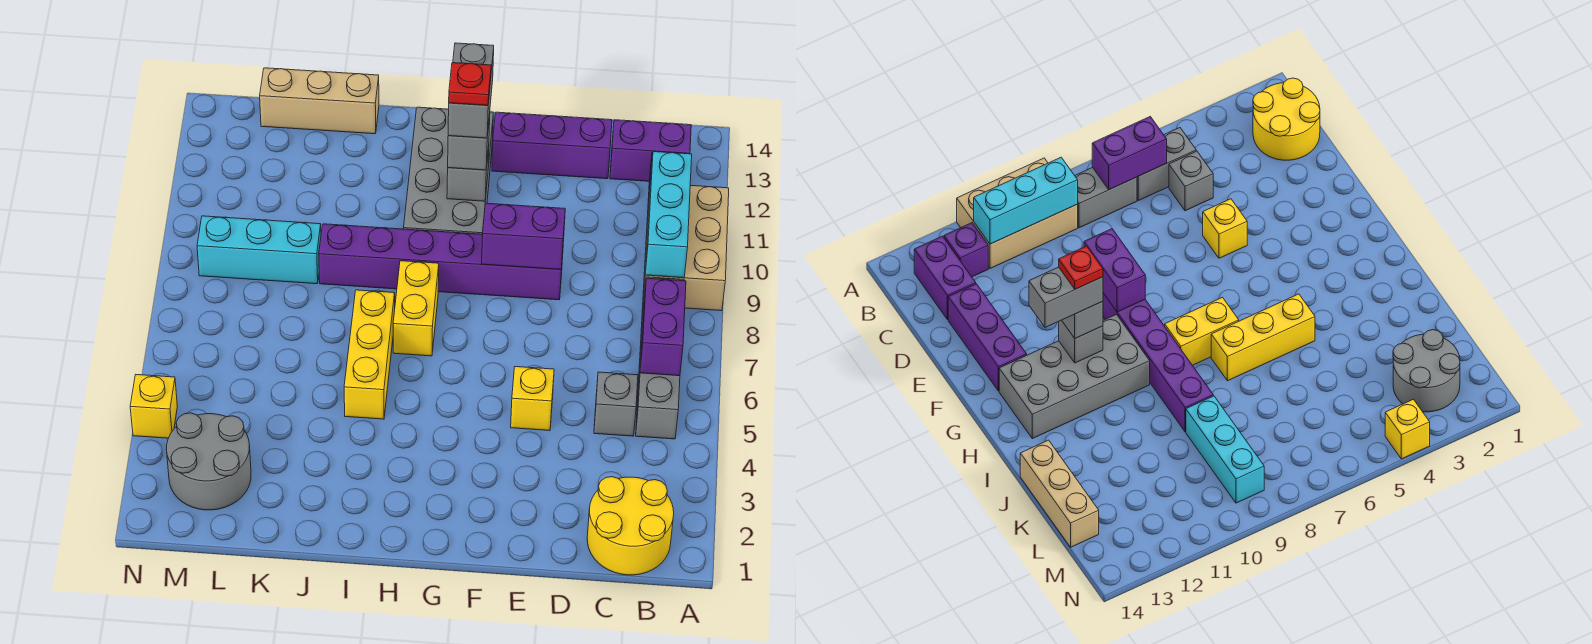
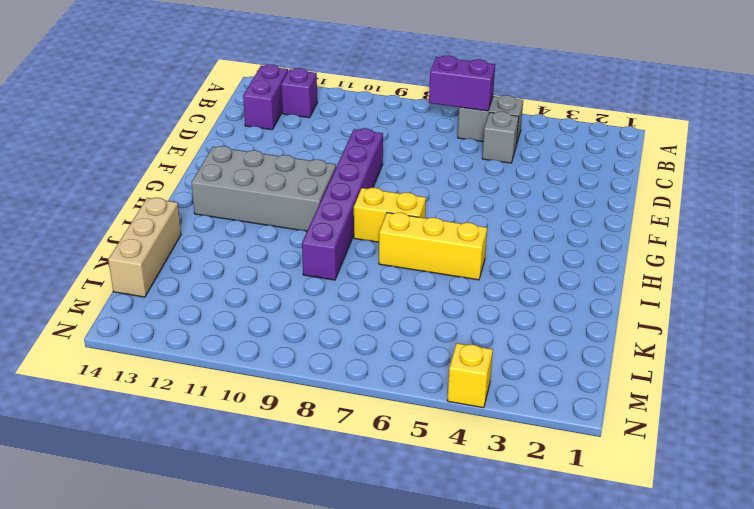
none -> tan brick A9:B11 level 1
none -> yellow round brick B1:C2 level 1
none -> grey brick B7:B8 level 1

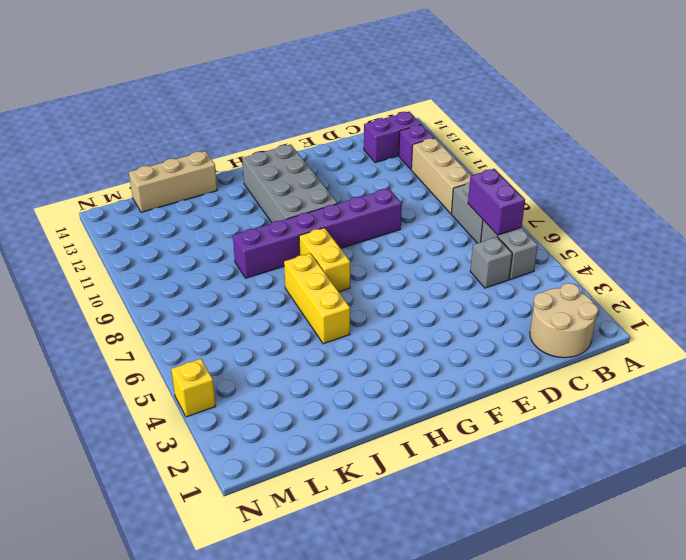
tan round brick B1:C2 level 1 -> yellow round brick B1:C2 level 1
tan brick B9:B11 level 1 -> tan brick A9:B11 level 1
none -> purple brick D13:F13 level 1
none -> yellow brick E5 level 1
none -> cyan brick K9:M9 level 1

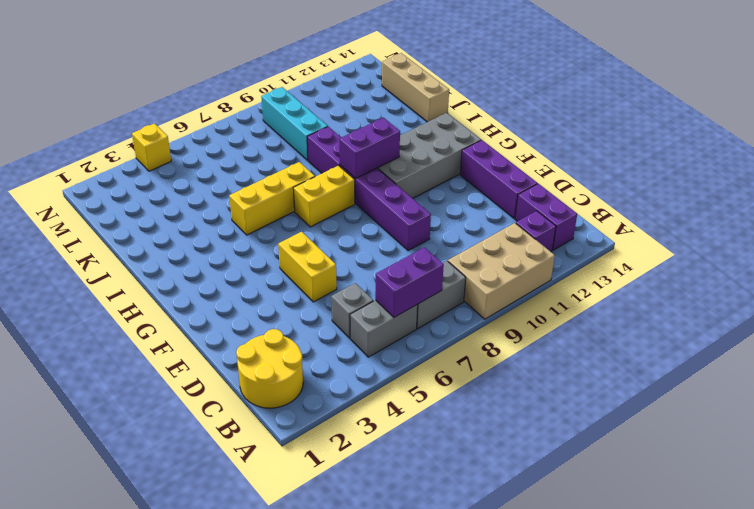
yellow brick E5:F5 level 1 -> yellow brick E5 level 1
purple brick H9:H10 level 2 -> purple brick E9:F9 level 2
none -> grey round brick L2:M3 level 1
none -> cyan brick B9:B11 level 2
none -> grey brick G11 level 2

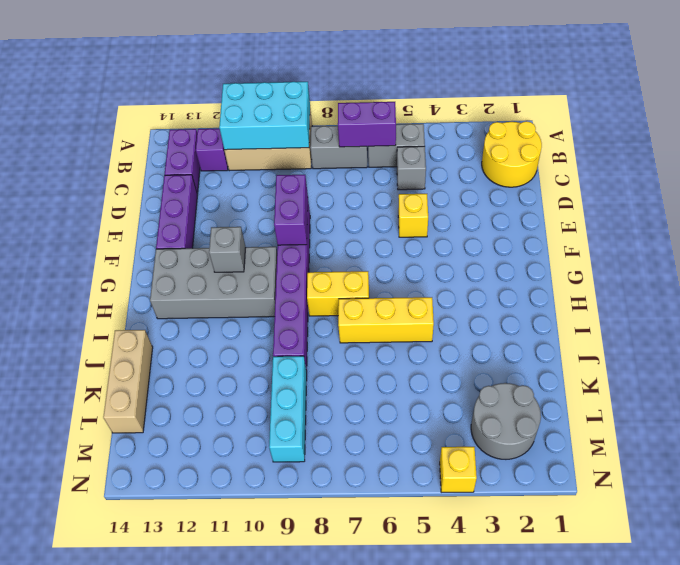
cyan brick A9:B11 level 2 -> cyan brick B9:B11 level 2
none -> grey brick G11 level 3
none -> grey brick G11:G12 level 4
none -> red plate G11 level 5

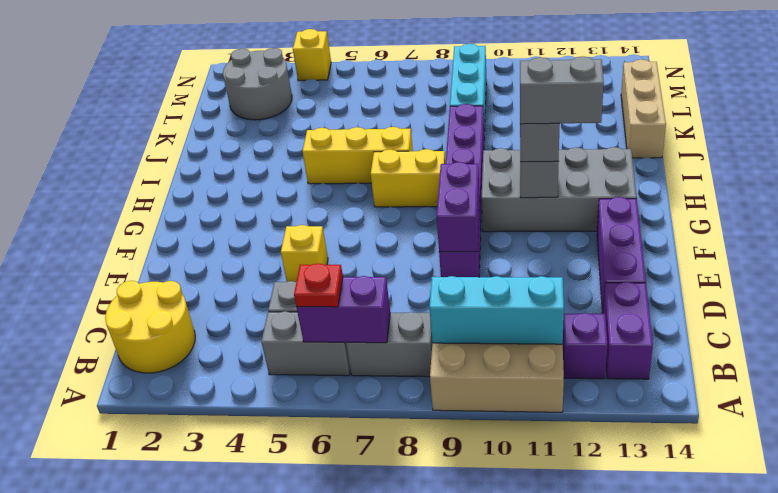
red plate B6 level 3 -> red plate G11 level 5

